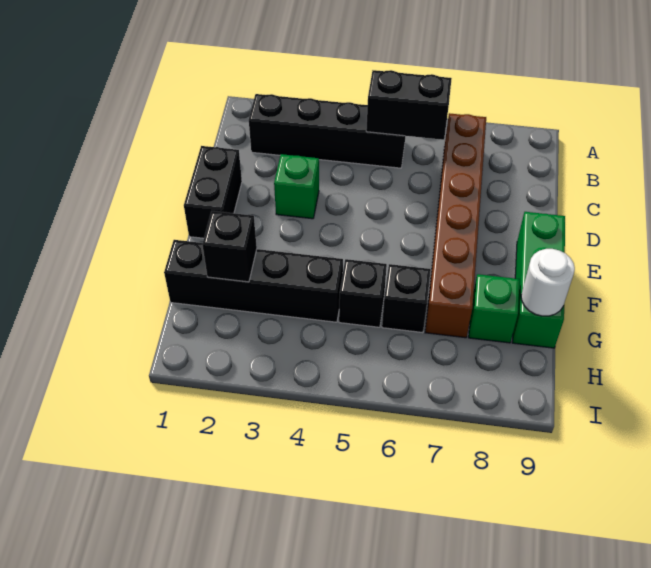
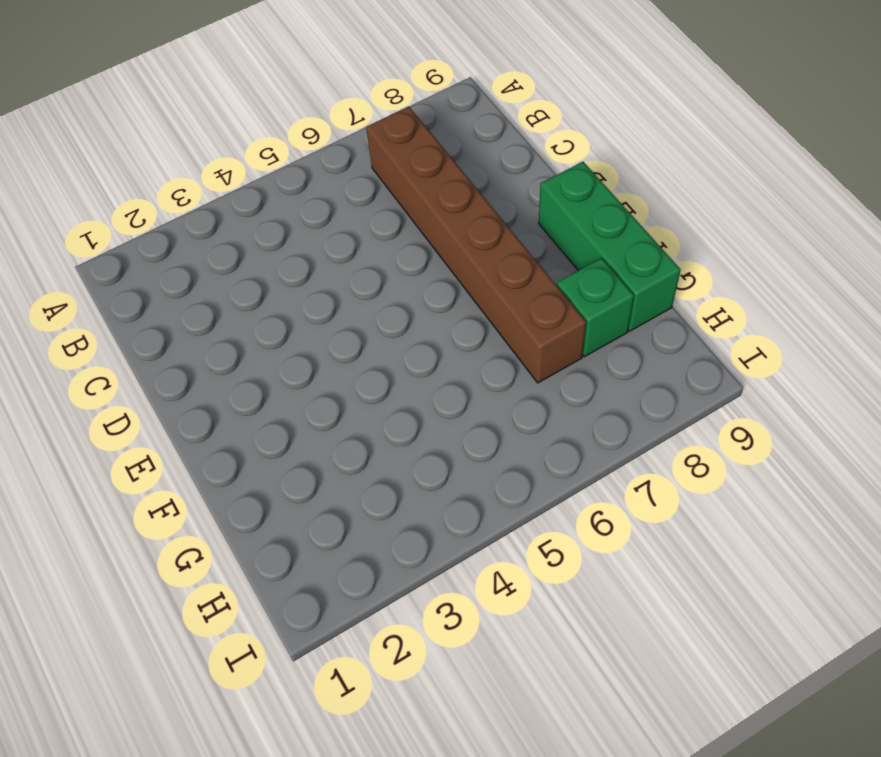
none -> black brick B2:B5 level 1
none -> black brick D1:E1 level 1
none -> green brick D3 level 1

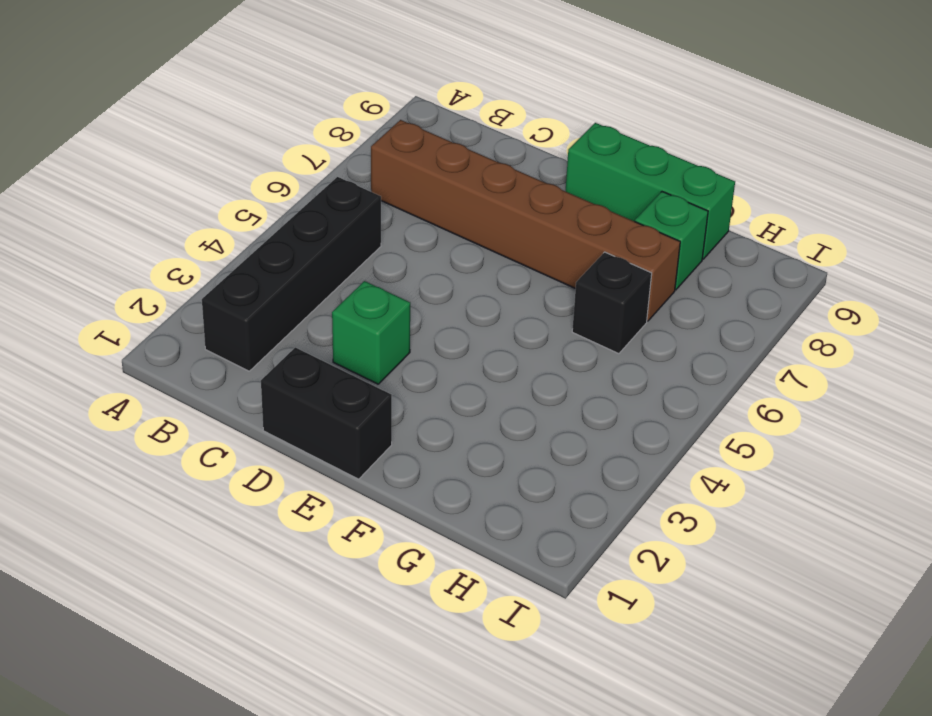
none -> black brick G1:G4 level 1
none -> black brick G5 level 1
none -> black brick B5:B6 level 2

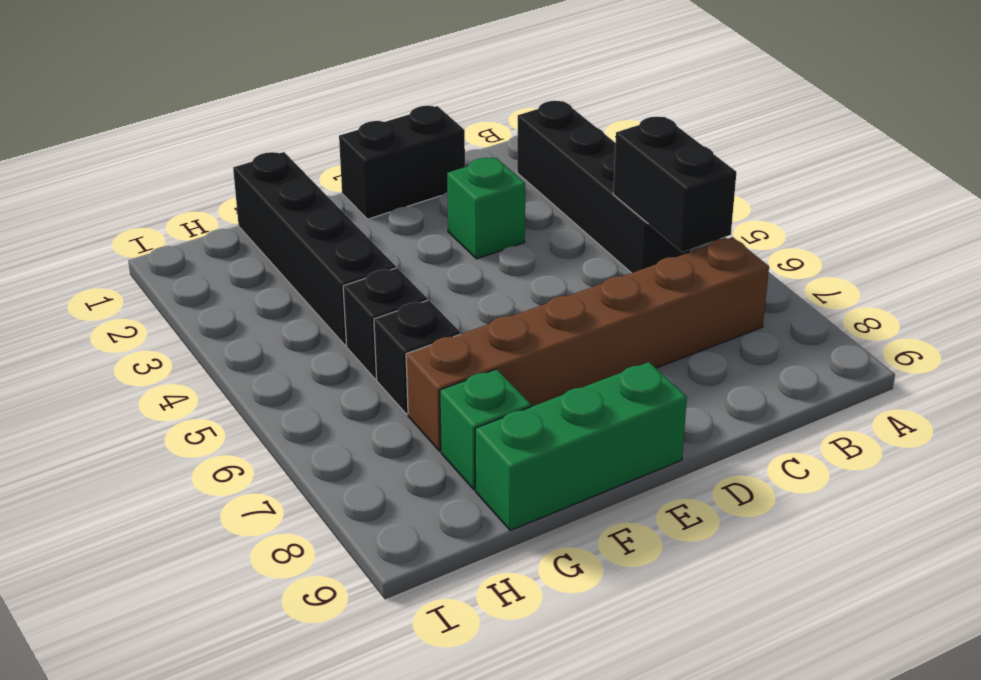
none -> black brick G2 level 2
none -> white round brick G9 level 2

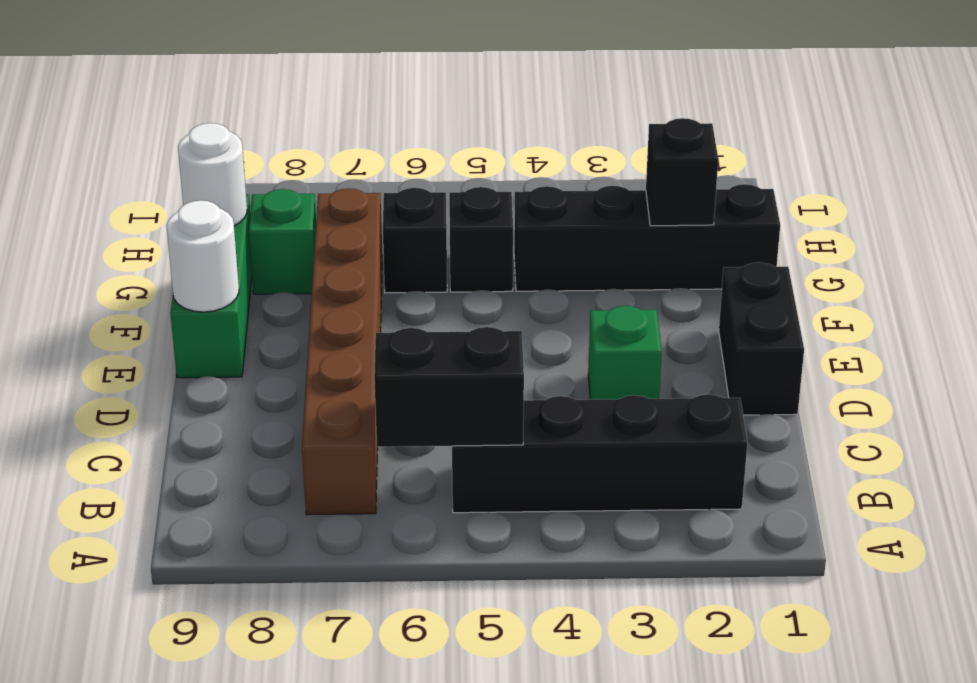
white round brick E9 level 2 -> none

